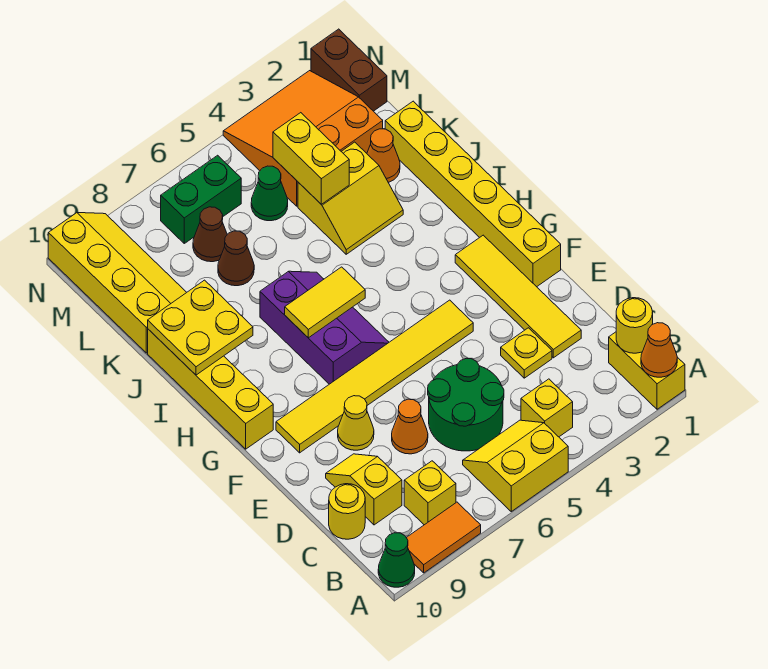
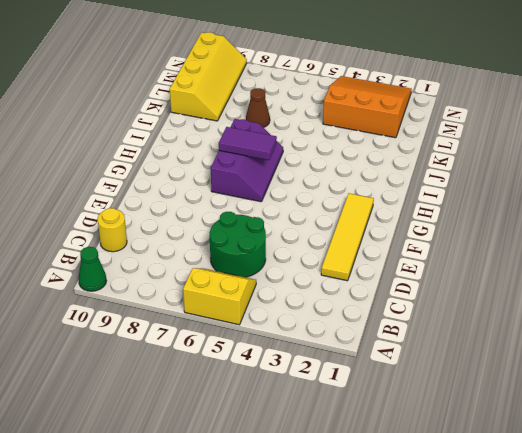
purple tile H6:H7 level 2 -> yellow tile H6:H7 level 2
none -> yellow brick A1:B1 level 1
none -> orange tile A8:A9 level 1
none -> yellow brick B4 level 1
none -> yellow brick B8 level 1

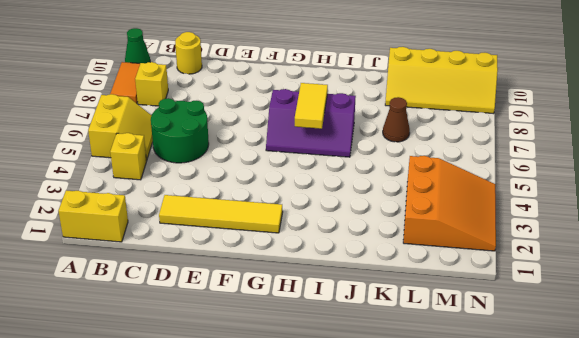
none -> yellow slope C9:D9 level 1 top C
none -> yellow plate D3 level 1
none -> orange cone D7 level 1
none -> yellow cone E8 level 1

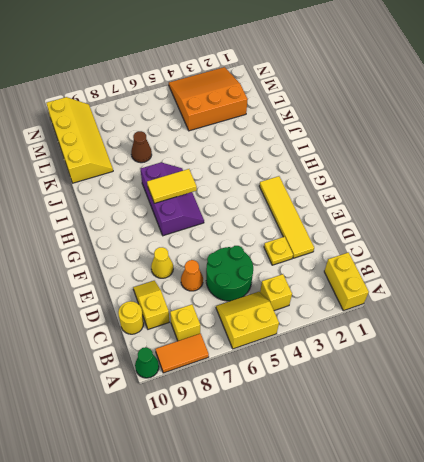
none -> yellow brick F1:K1 level 1
none -> yellow tile F4:F9 level 1
none -> yellow brick G10:J10 level 1
none -> yellow slope J3:K4 level 1 top K

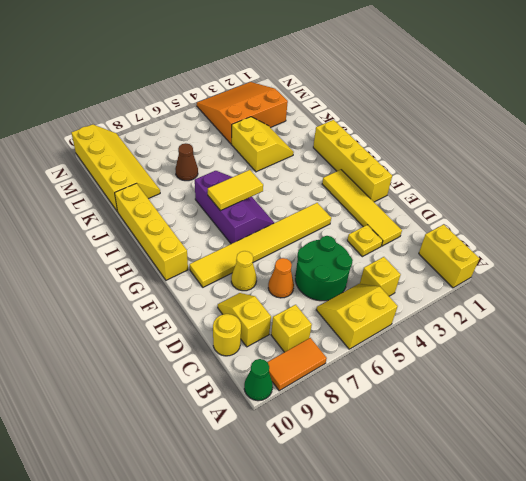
yellow brick F1:I1 level 1 -> yellow brick F1:K1 level 1
yellow slope J3:K4 level 1 top 4 -> yellow slope J3:K4 level 1 top K
none -> orange cone K2 level 1
none -> green cone L5 level 1
none -> brown cone L7 level 1
none -> brown brick M1:N1 level 1

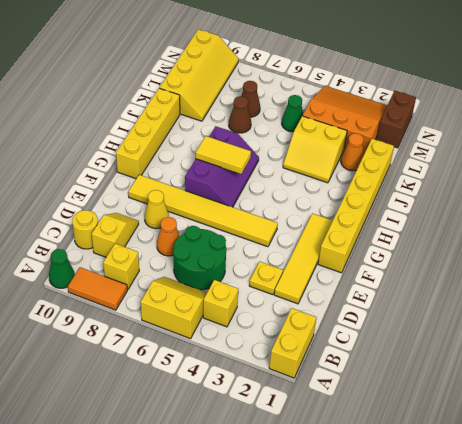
none -> green brick M6:M7 level 1
none -> orange cone A1 level 2
none -> yellow round brick B1 level 2
none -> yellow plate I9:J10 level 2

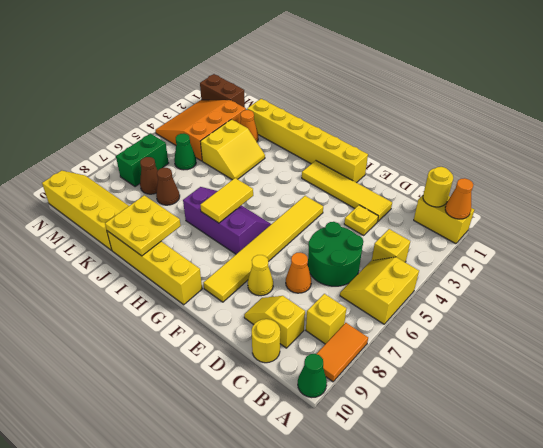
none -> yellow brick K4:L4 level 2

